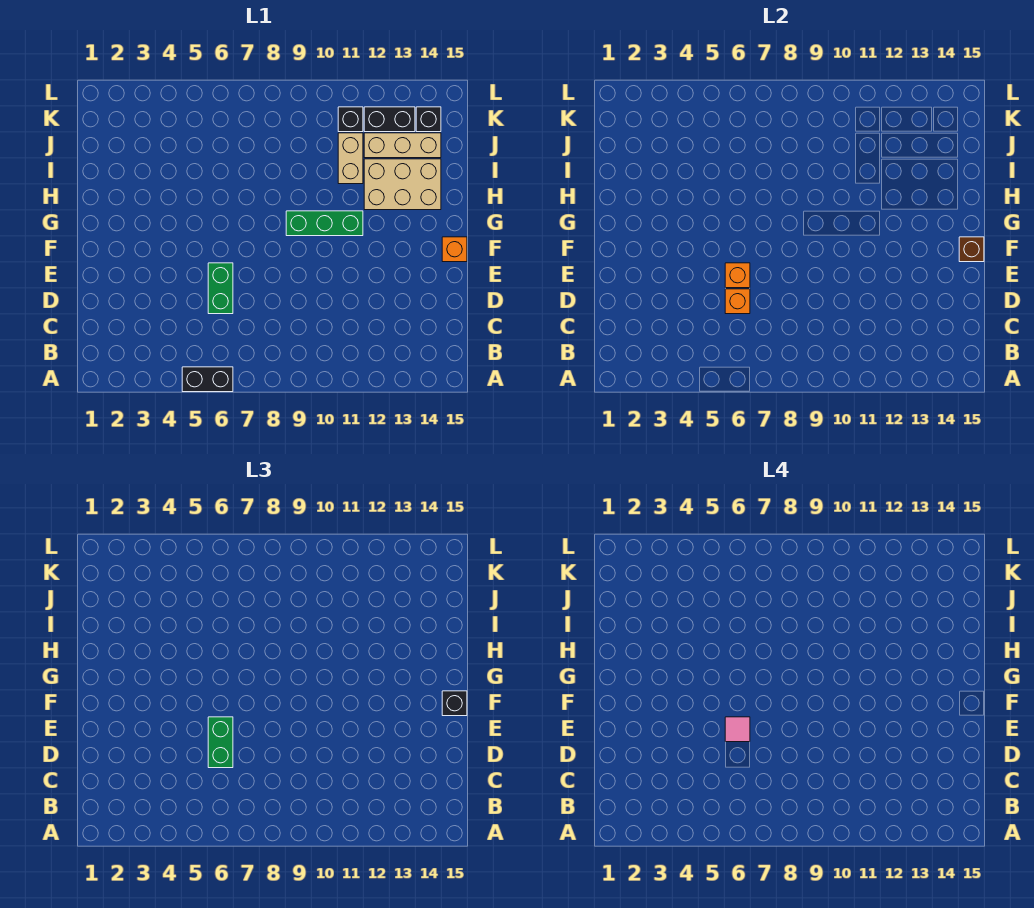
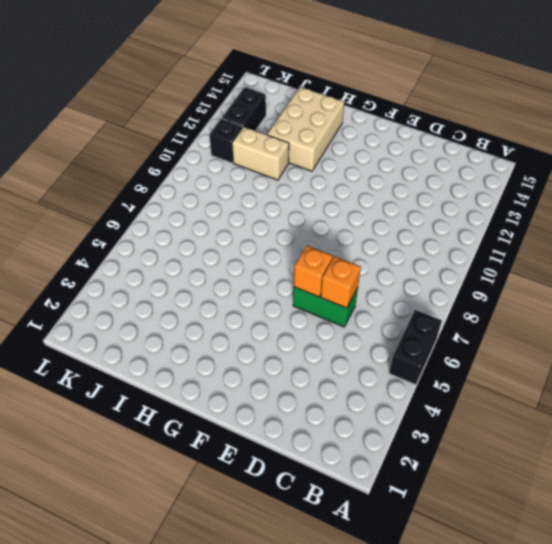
none -> orange brick F15 level 1
none -> green brick G9:G11 level 1
none -> tan brick J12:J14 level 1

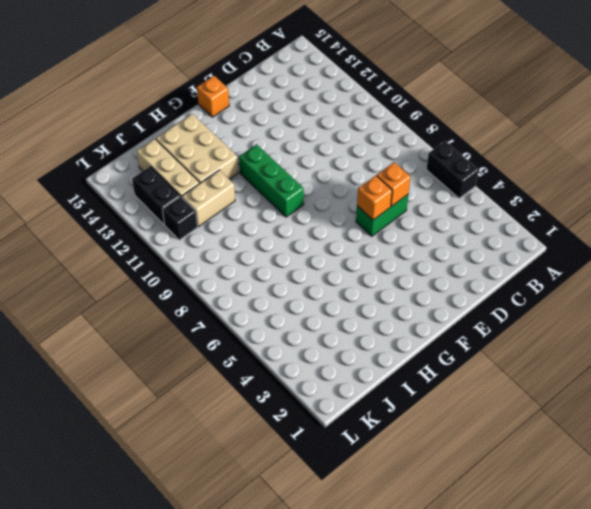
none -> black brick K14 level 1
none -> brown brick F15 level 2
none -> green brick D6:E6 level 3

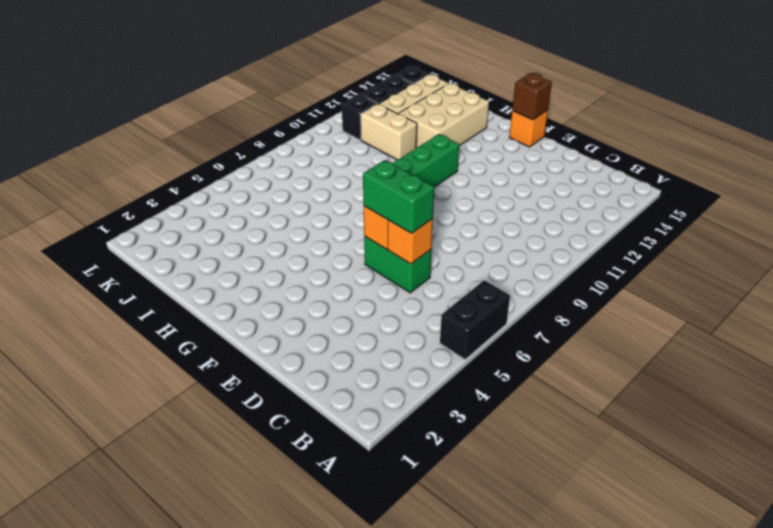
none -> black brick F15 level 3
none -> pink tile E6 level 4

